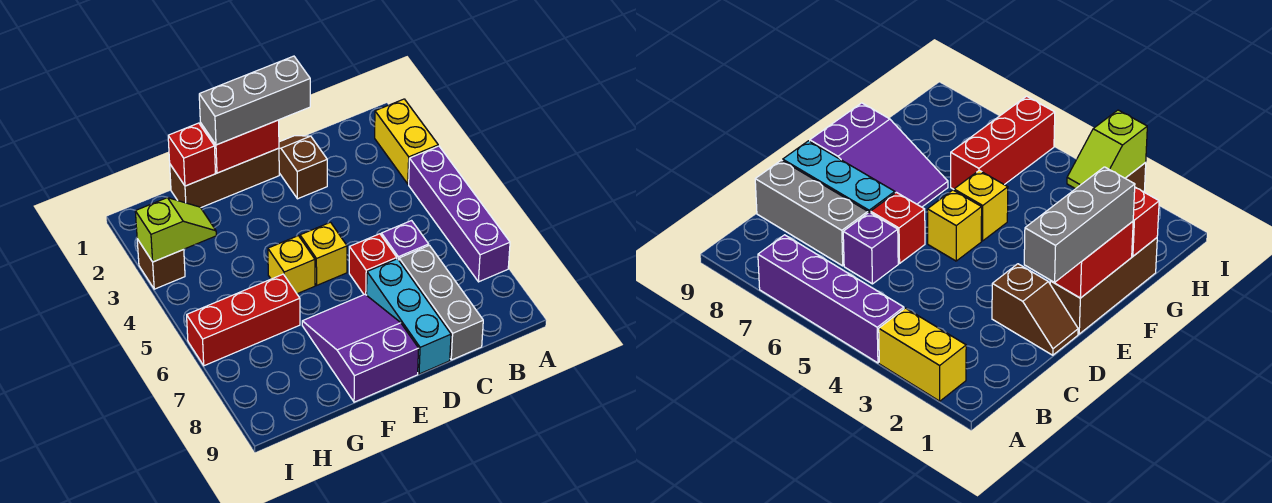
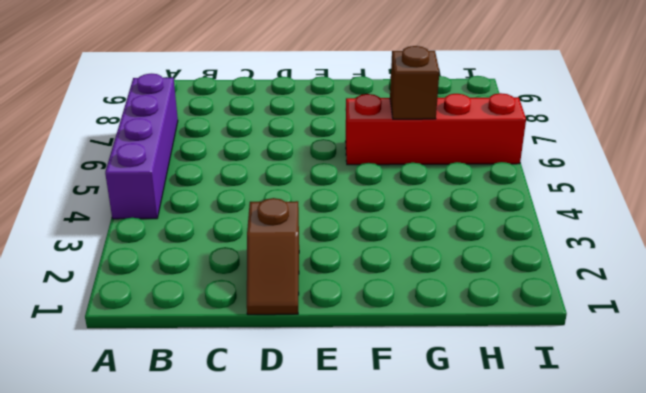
red brick F6:I6 level 1 -> red brick G6:I6 level 1
brown brick G6 level 2 -> brown brick I3 level 1
none -> yellow brick A2:A3 level 1
none -> purple brick C6 level 1
none -> grey brick C7:C9 level 1

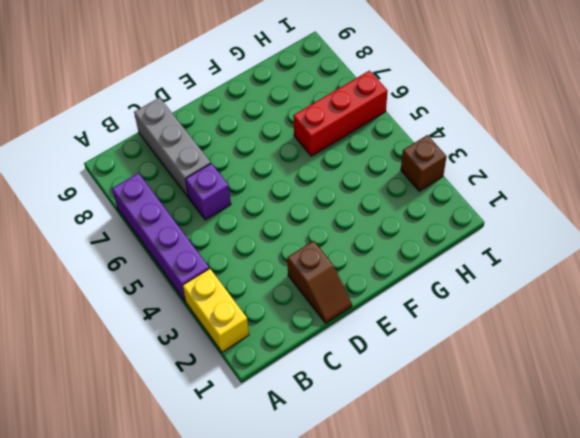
none -> red brick D6 level 1
none -> cyan brick D7:D9 level 1
none -> brown brick E1:G1 level 1

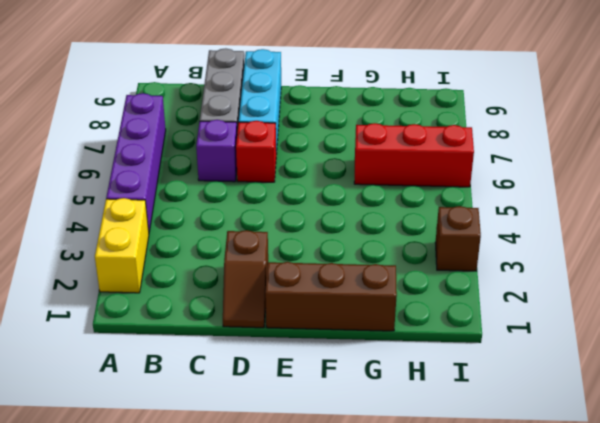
none -> yellow brick E5 level 1
none -> purple slope E7:F9 level 1 top 9
none -> yellow brick F5 level 1

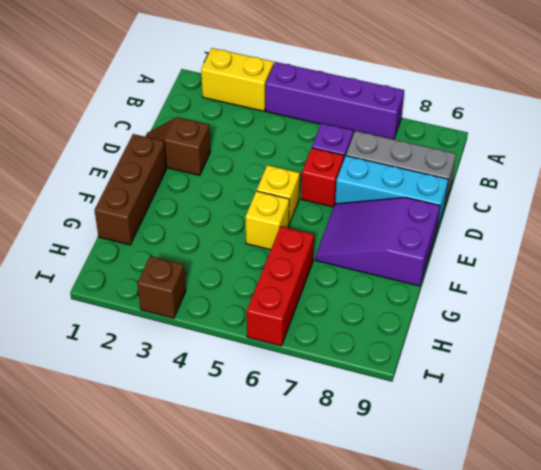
none -> red brick E1:F1 level 2
none -> red brick G1 level 2
none -> lime slope H3:I3 level 2 top I

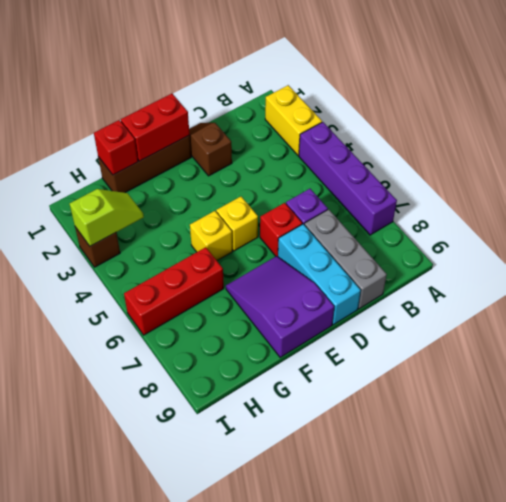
none -> grey brick D1:F1 level 3

